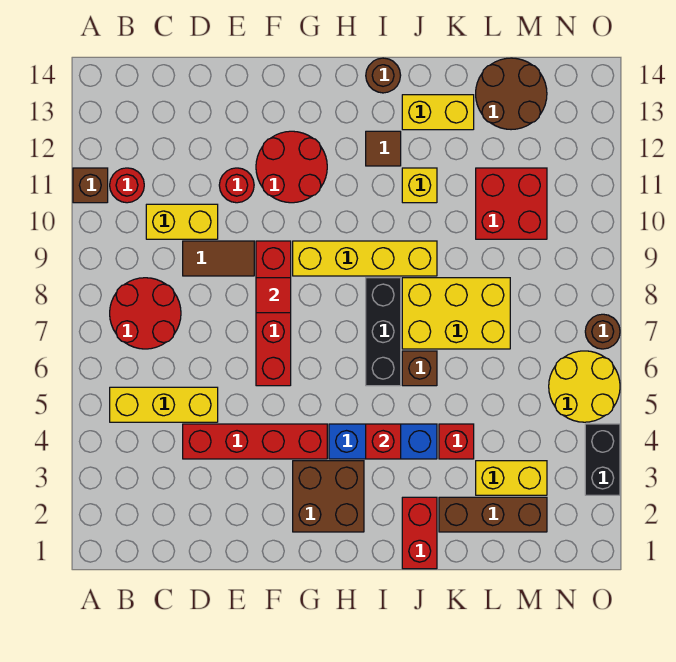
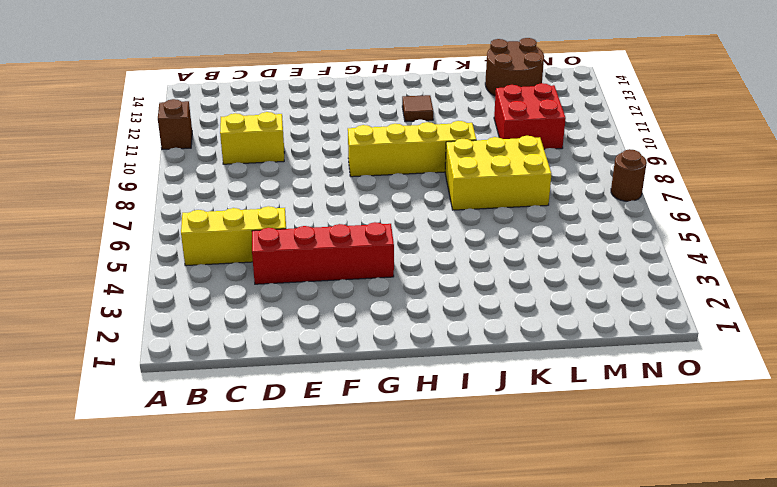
none -> red round brick B7:C8 level 1
none -> red round brick B11 level 1
none -> brown tile D9:E9 level 1
none -> red round brick E11 level 1

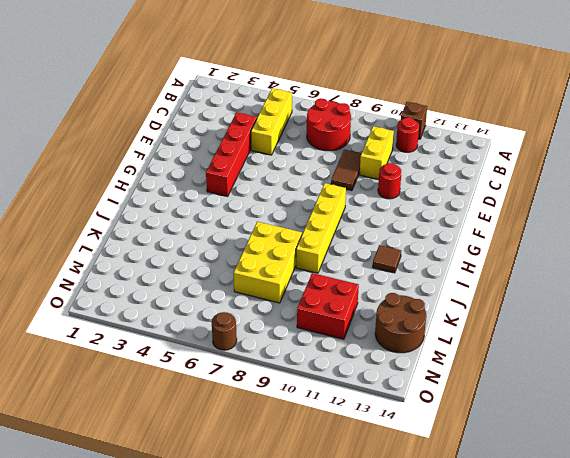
none -> red brick F6:F9 level 1
none -> red round brick F11:G12 level 1
none -> brown brick G2:H3 level 1
none -> blue brick H4:J4 level 1

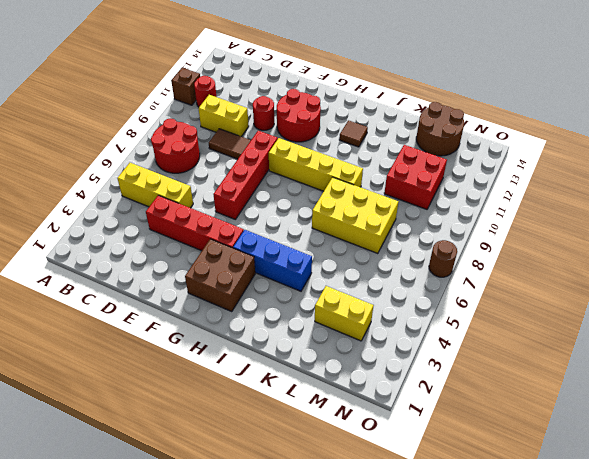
none -> black brick I6:I8 level 1
none -> brown round brick I14 level 1
none -> red brick J1:J2 level 1
none -> brown brick J6 level 1

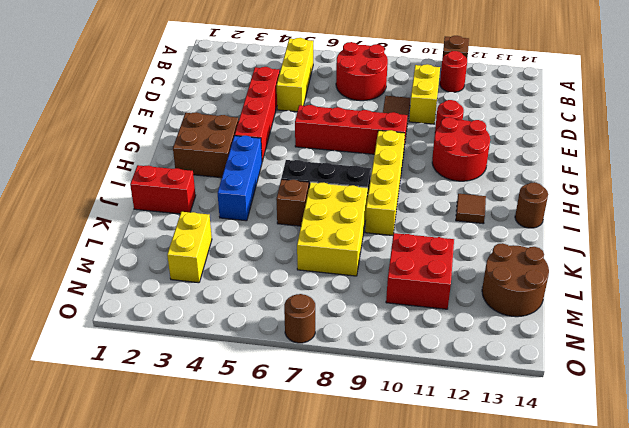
none -> yellow brick J11 level 1
none -> yellow brick J13:K13 level 1
none -> brown brick K2:M2 level 1
none -> red brick K4 level 1

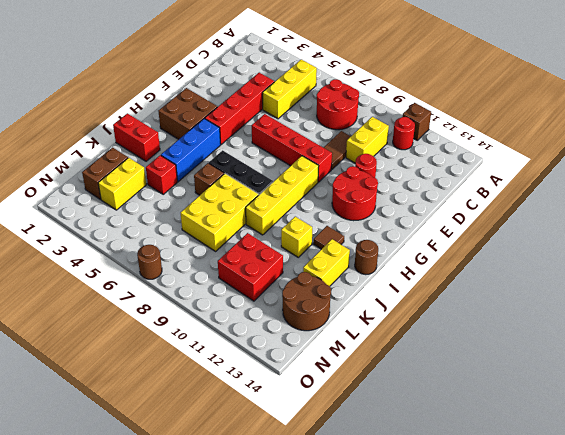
brown brick L2:M2 level 1 -> brown brick K2:M2 level 1
none -> yellow round brick N5:O6 level 1
none -> black brick O3:O4 level 1
none -> red tile F8 level 2
none -> red brick I4 level 2

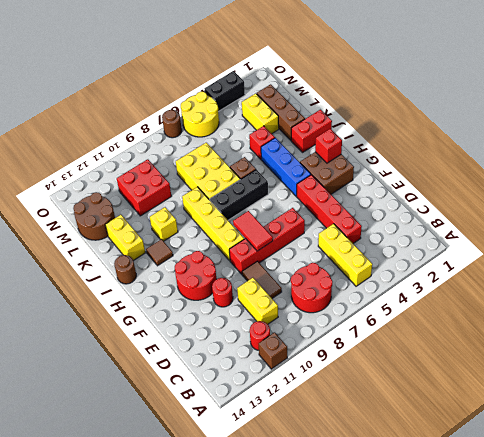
red tile F8:G8 level 2 -> red tile F8 level 2
red brick H2 level 2 -> red brick I4 level 2

